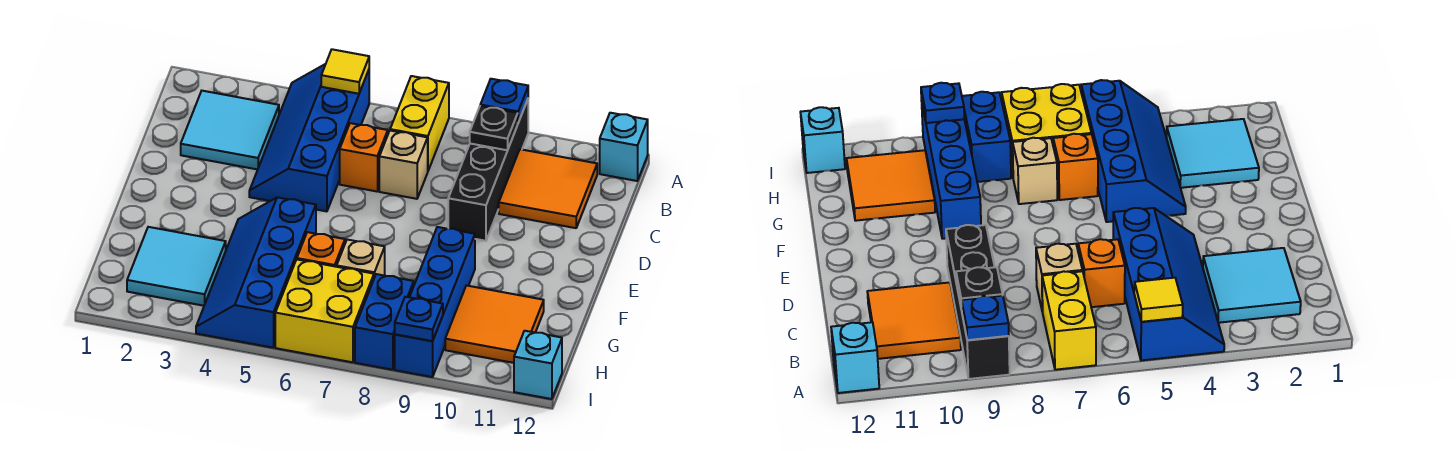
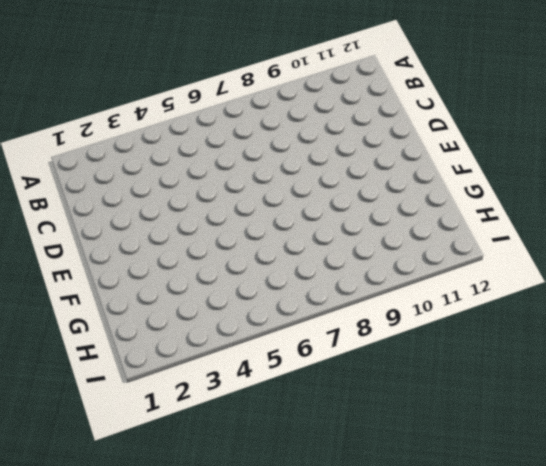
none -> blue slope A4:D5 level 1 top 5
none -> yellow brick A7:B7 level 1
none -> black brick A9:D9 level 1

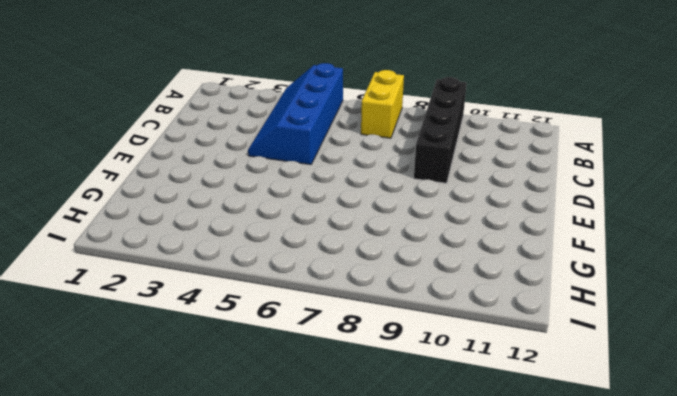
none -> cyan brick A12 level 1
none -> cyan tile B2:C3 level 1
none -> orange tile B10:C11 level 1

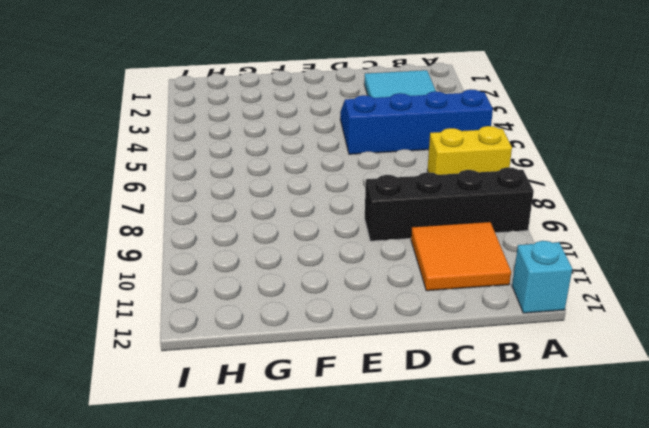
none -> orange brick C6 level 1
none -> tan brick C7 level 1
none -> blue slope F4:I5 level 1 top 5

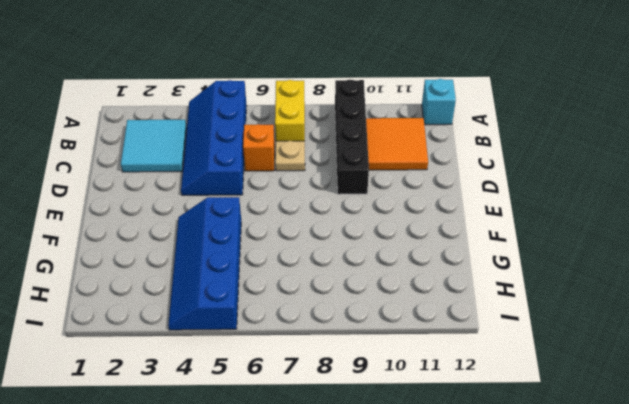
tan plate C7 level 1 -> tan brick C7 level 1
none -> blue brick F9:I9 level 1
none -> cyan tile G2:H3 level 1
none -> orange brick G6 level 1

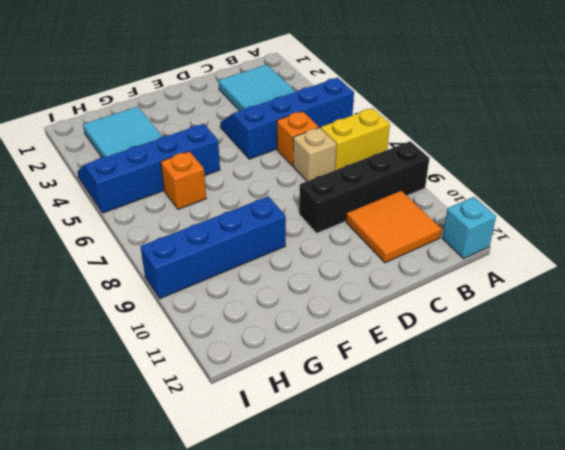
none -> tan brick G7 level 1
none -> orange tile G10:H11 level 1
none -> yellow brick H6:I7 level 1

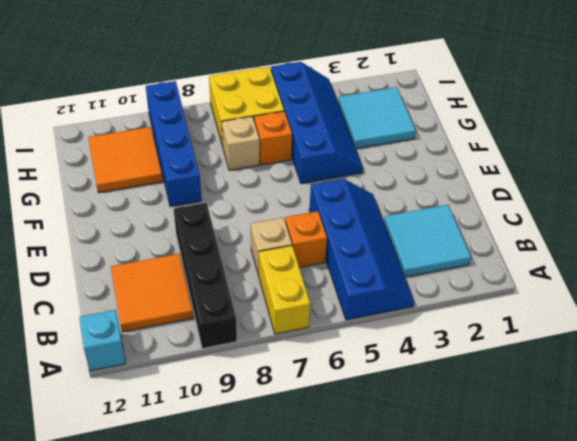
none -> blue brick H8:I8 level 1
none -> cyan brick I12 level 1
none -> yellow tile A5 level 2

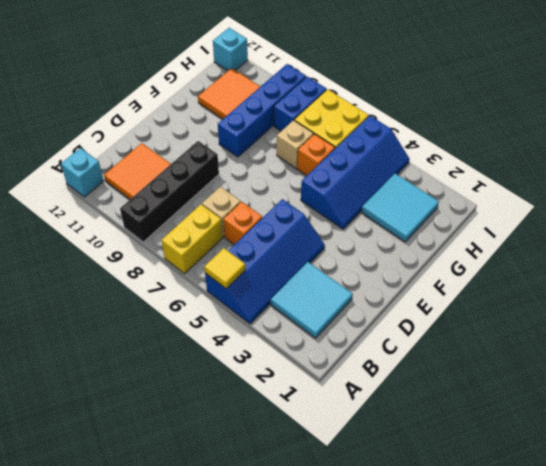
none -> blue plate A9 level 2
none -> black plate B9 level 2
none -> blue plate I9 level 2

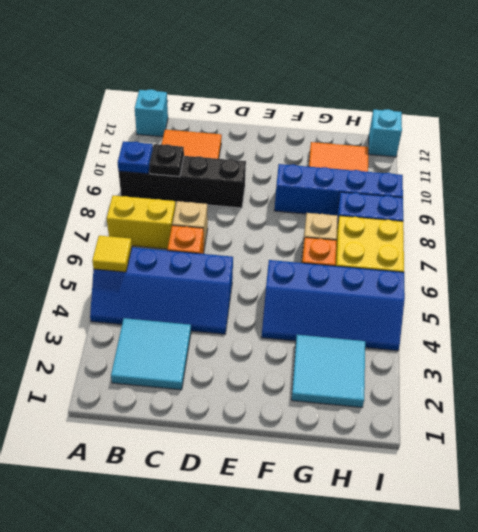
none -> blue plate I9 level 2

